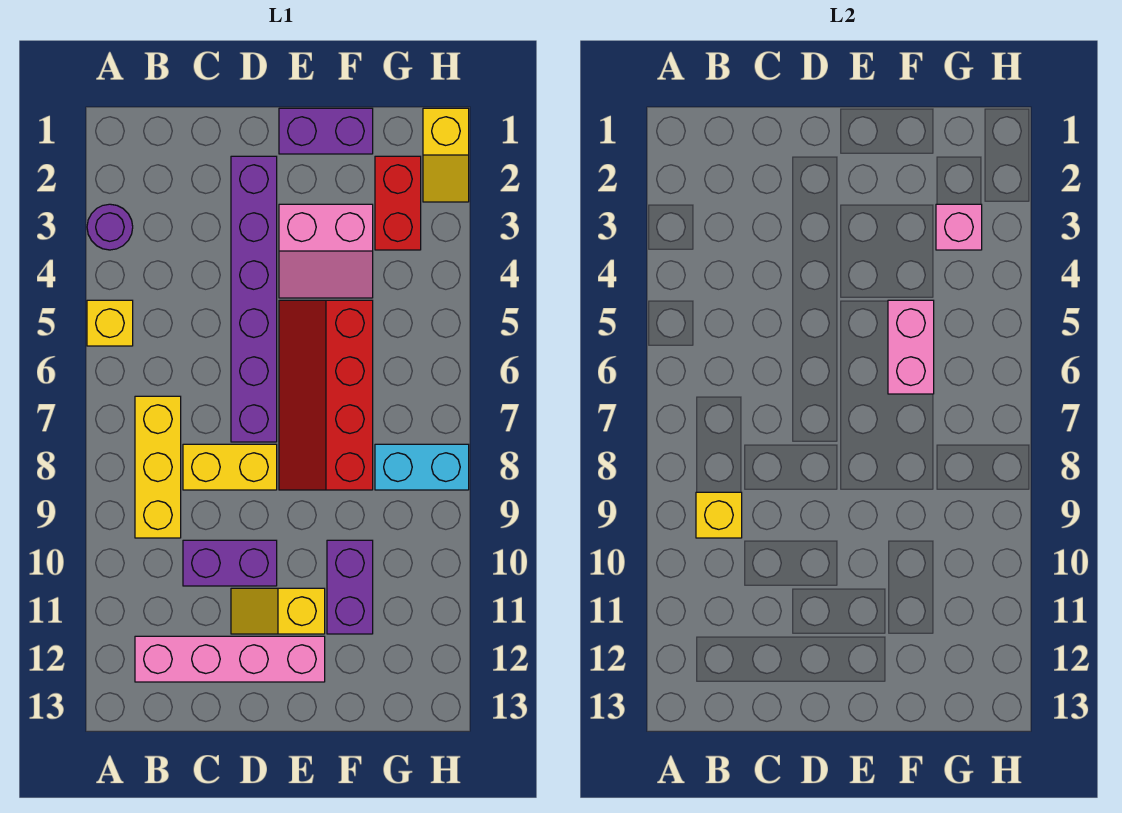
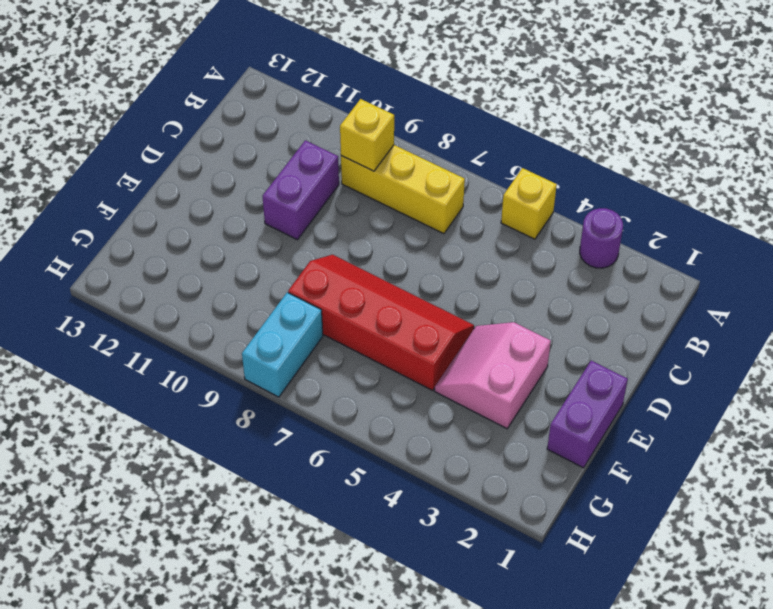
none -> pink brick B12:E12 level 1
none -> yellow brick C8:D8 level 1
none -> purple brick D2:D7 level 1

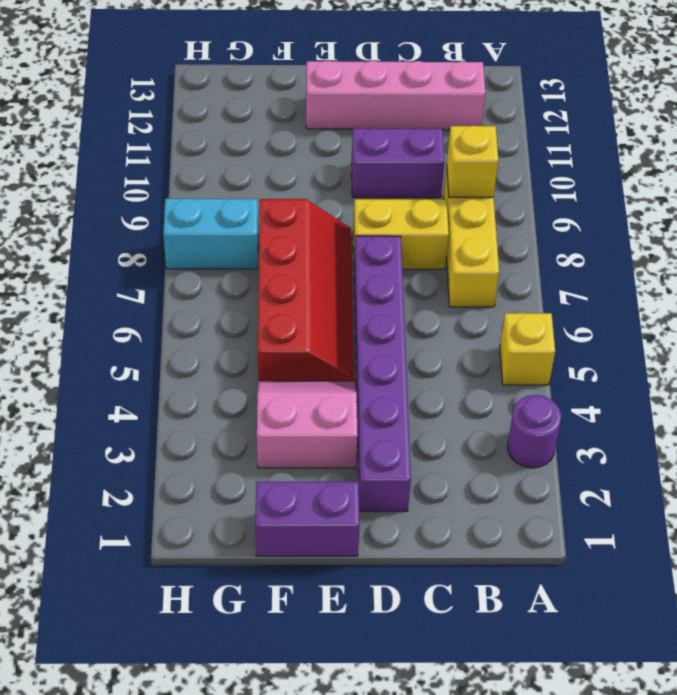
none -> yellow slope D11:E11 level 1 top E
none -> purple brick F10:F11 level 1
none -> red brick G2:G3 level 1

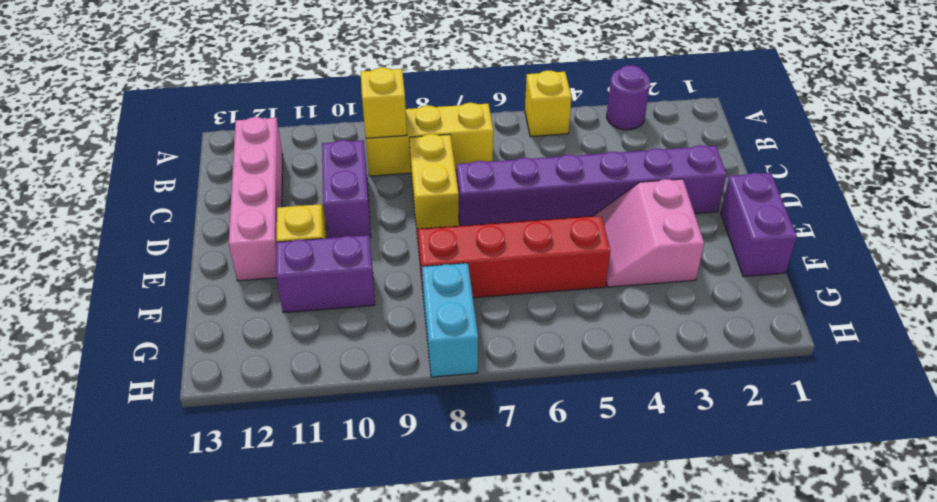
none -> red brick G2:G3 level 1
none -> yellow slope H1:H2 level 1 top 1
none -> pink brick F5:F6 level 2

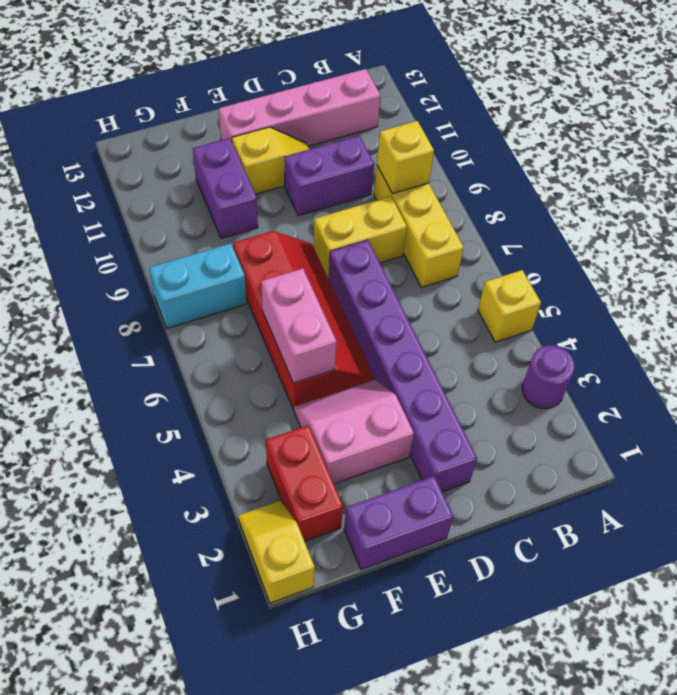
none -> pink brick G3 level 2

